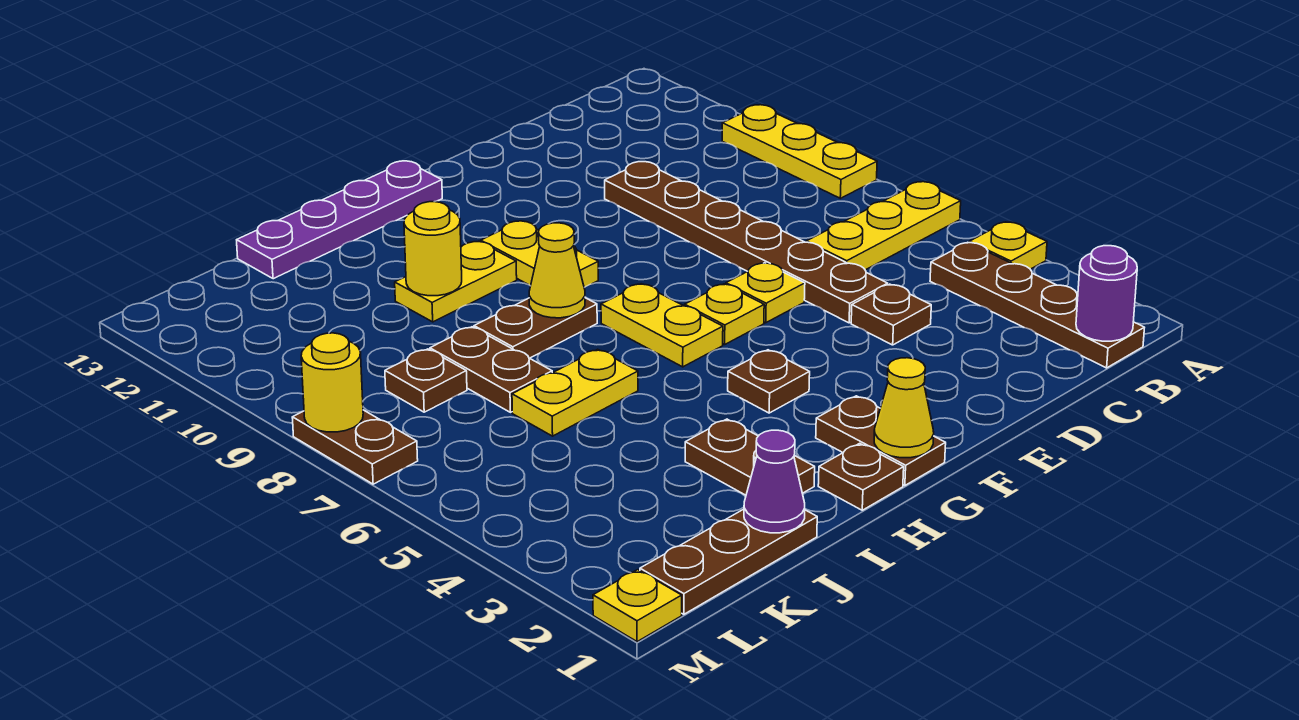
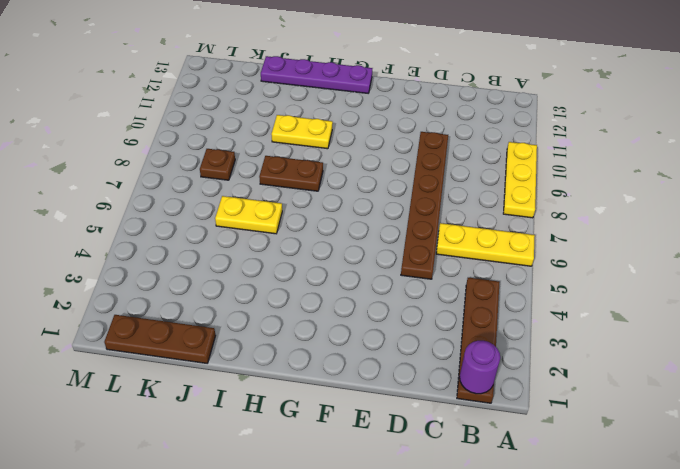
none -> yellow plate A4 level 1
none -> brown plate D4 level 1
none -> yellow plate E6 level 1

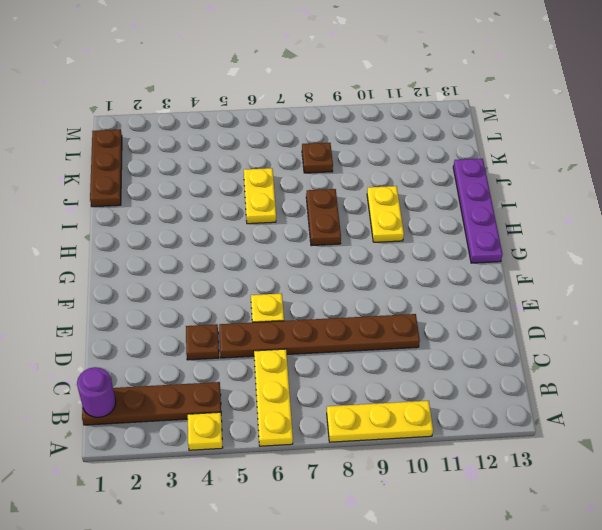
none -> yellow plate F6 level 1
none -> brown plate G1:G2 level 1
none -> brown plate G4 level 1

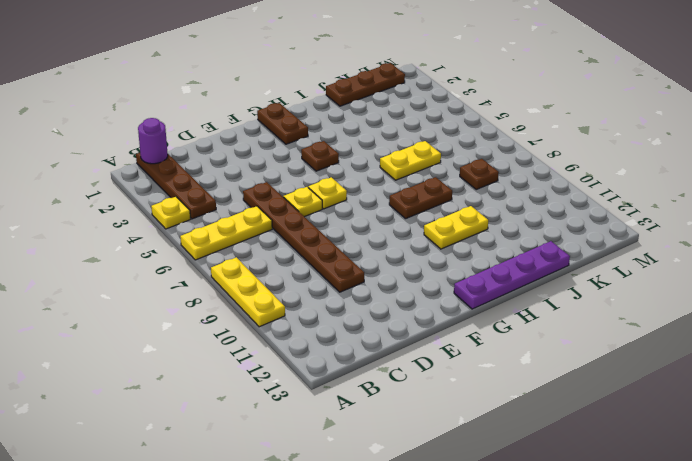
none -> brown plate D4 level 1
none -> yellow plate G6:G7 level 1
none -> yellow plate G9:G10 level 1

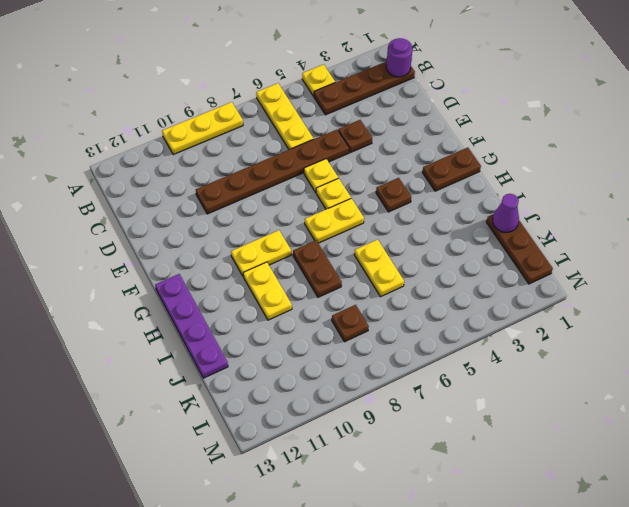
none -> brown plate H1 level 1
none -> brown plate I2:I3 level 1
none -> brown plate J7:J8 level 1

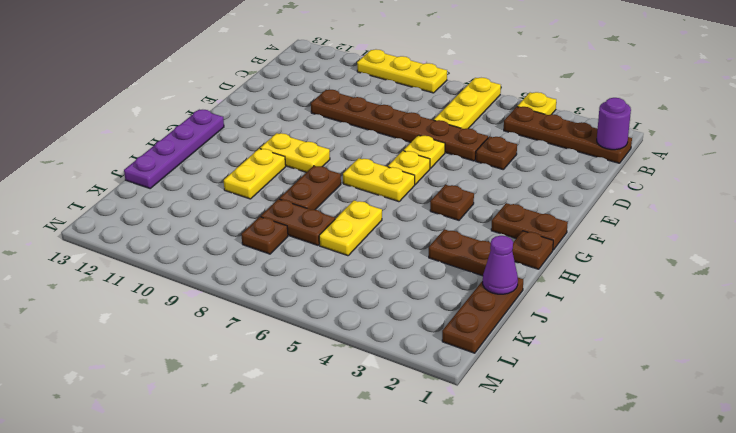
none -> yellow plate M1 level 1
none -> brown plate M7:M8 level 1
none -> yellow cone G1 level 2

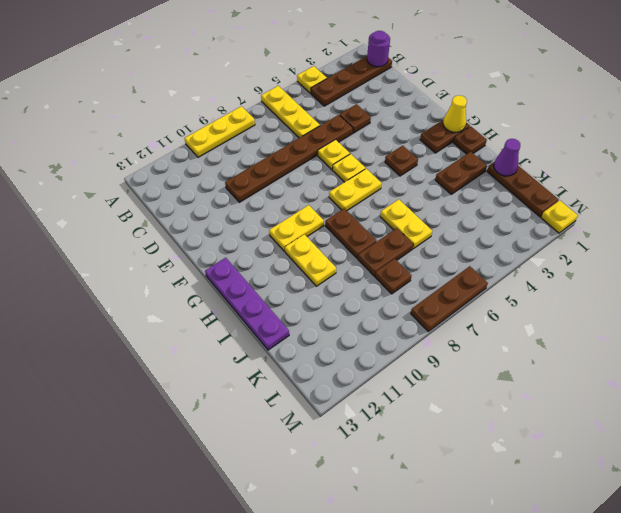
brown plate M6:M8 level 1 -> brown plate M7:M8 level 1
none -> yellow cone H8 level 2
none -> yellow round brick I10 level 2
none -> yellow round brick M8 level 2

